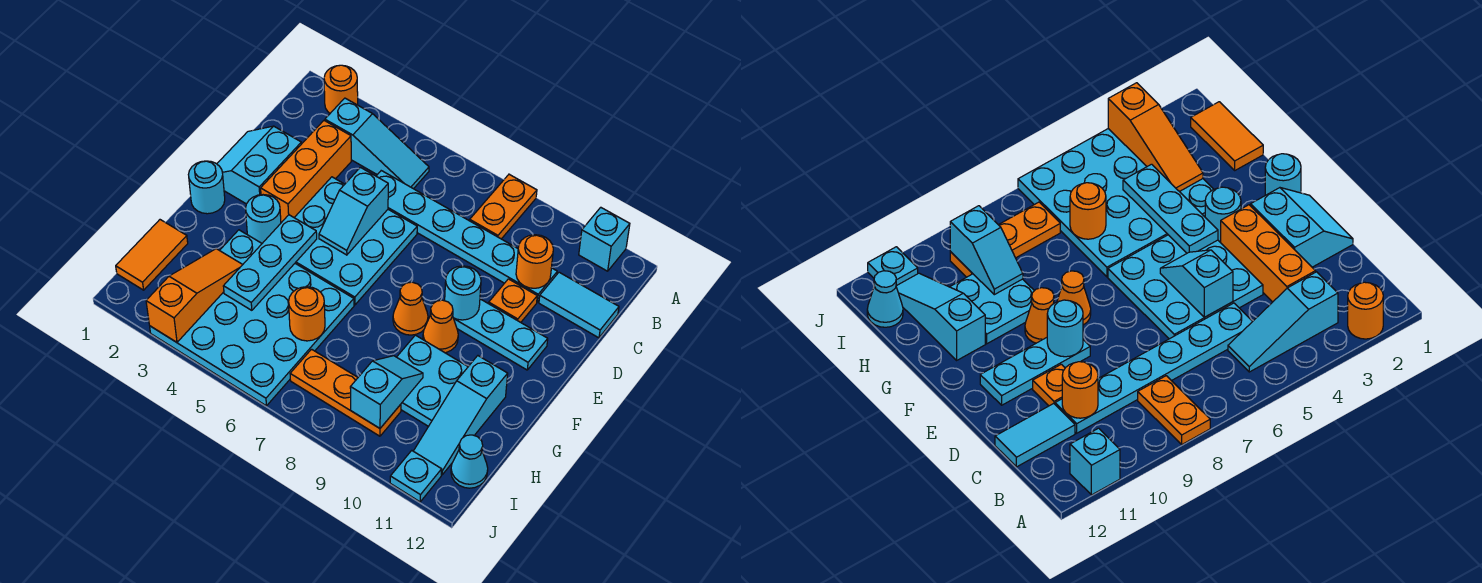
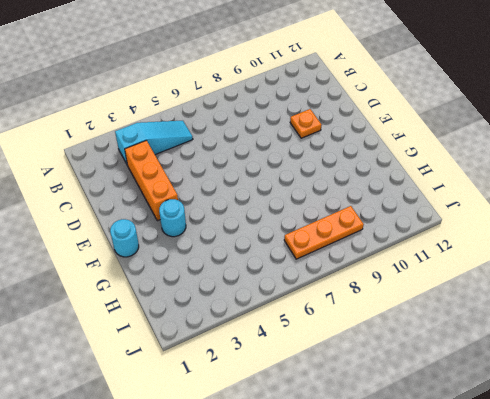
none -> orange round brick A2 level 1
none -> orange plate A8:B8 level 1
none -> cyan brick A11 level 1

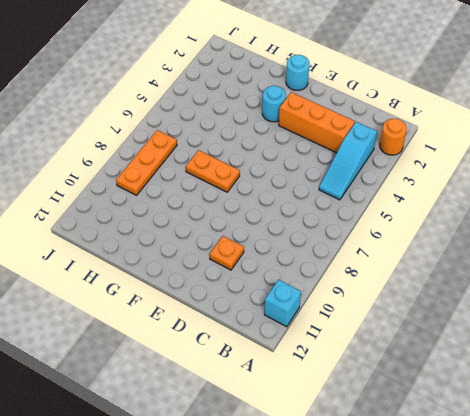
orange plate F7:G7 level 1 -> orange plate A8:B8 level 1
none -> cyan plate C5:C10 level 1
none -> cyan tile C11:C12 level 1
none -> cyan slope D1:E2 level 1 top 2

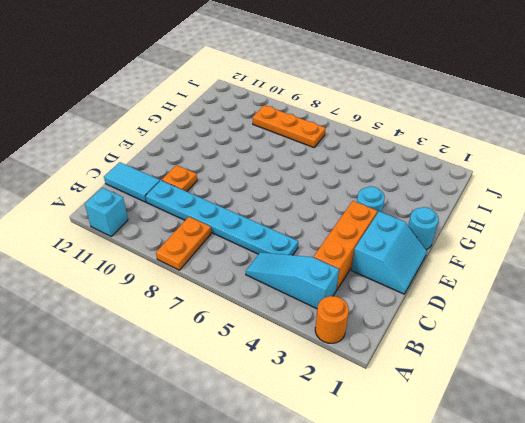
none -> cyan plate D4:F6 level 1
none -> cyan plate E9:E11 level 1
none -> orange cone F8 level 1

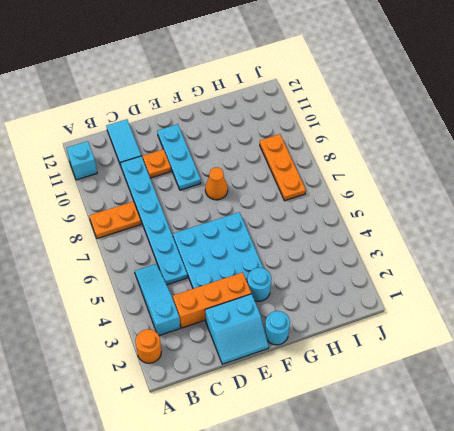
none -> orange cone F9 level 1
none -> cyan plate G3:J6 level 1
none -> cyan plate G9:H10 level 1

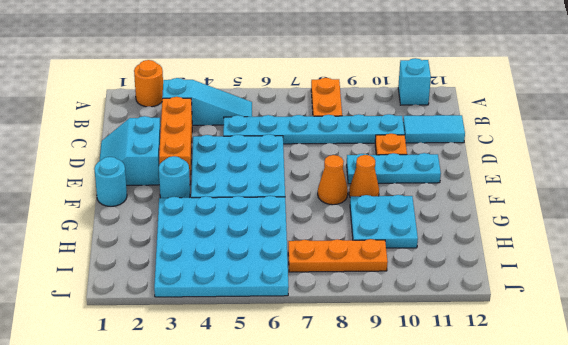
none -> cyan slope G11:I11 level 1 top G
none -> orange tile H1:I1 level 1
none -> cyan cone I12 level 1

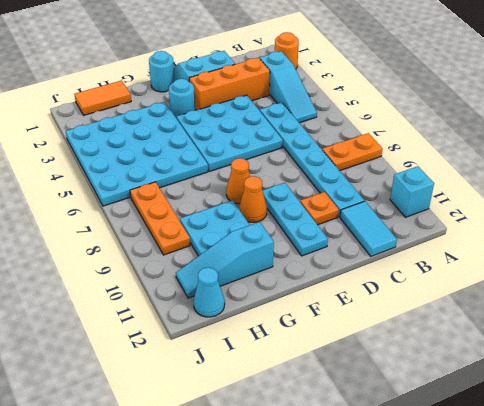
none -> cyan plate J11 level 1
none -> orange round brick C10 level 2
none -> cyan slope D5:E5 level 2 top D

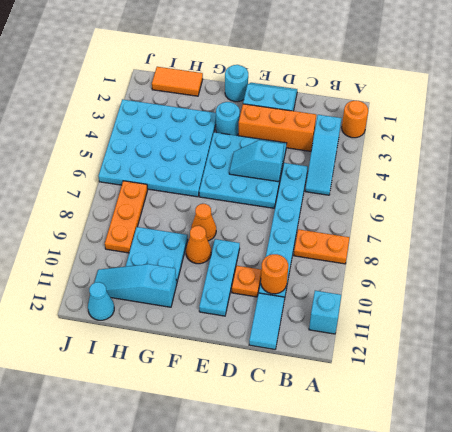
none -> cyan plate J11 level 1
none -> cyan round brick E9 level 2
none -> cyan plate F4:H4 level 2

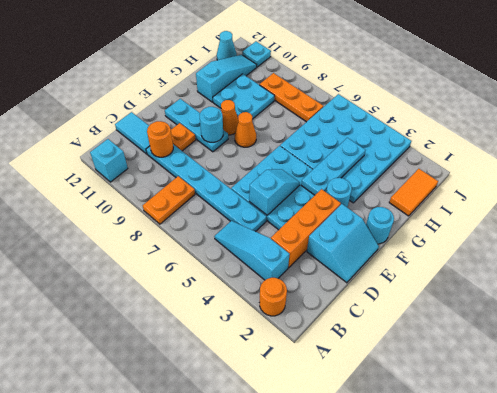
none -> orange slope H3:J3 level 2 top J
none -> orange round brick H6 level 2
none -> cyan slope H9:I9 level 2 top I

